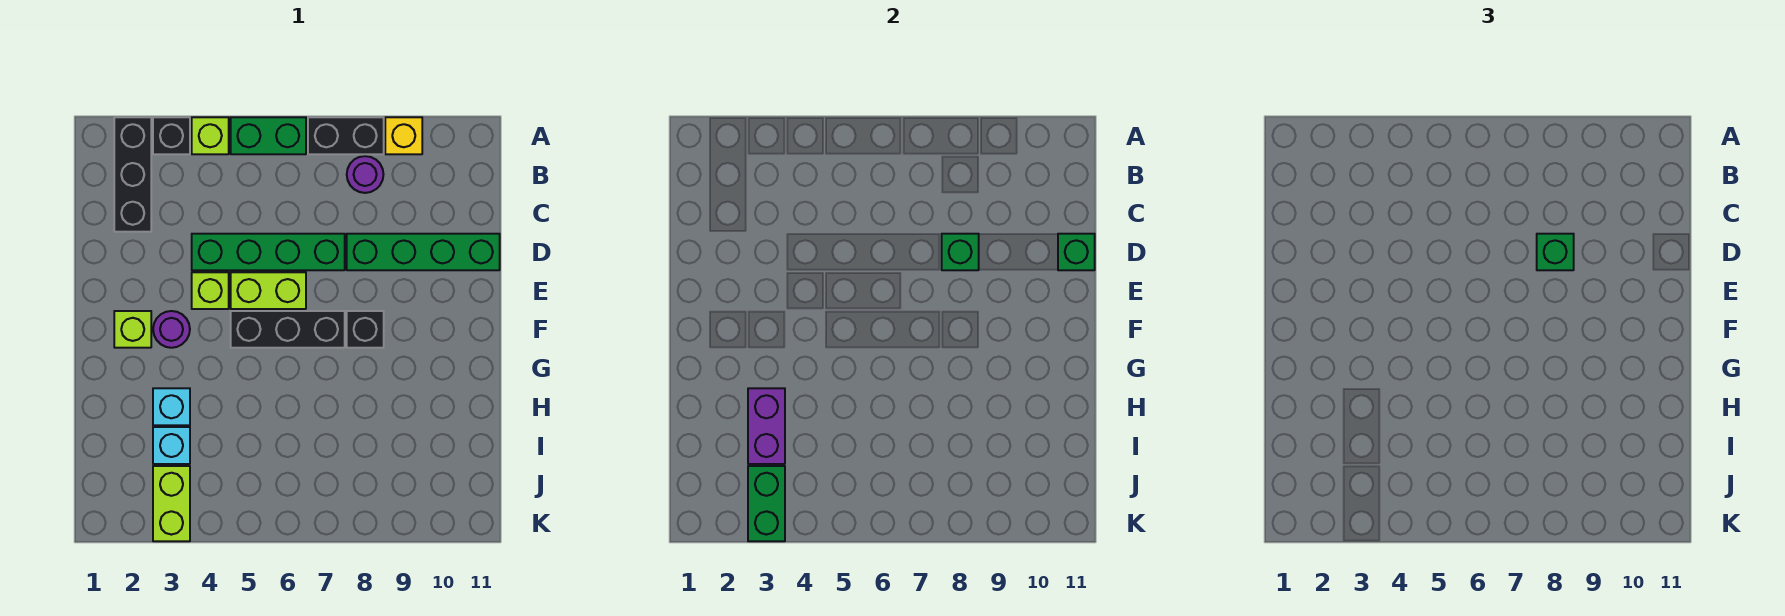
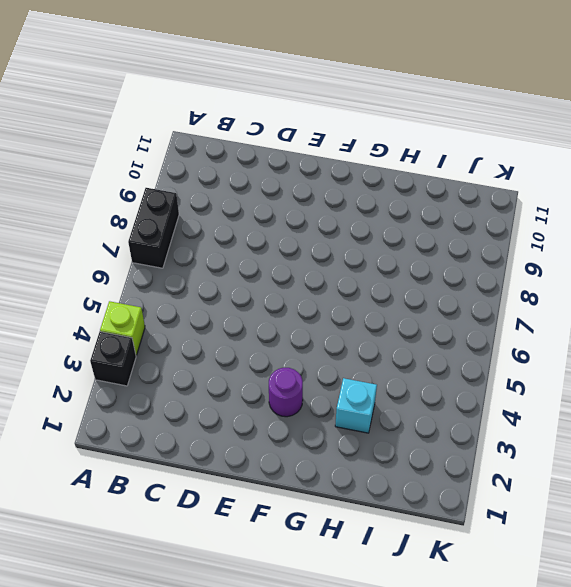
none -> black brick A2:C2 level 1
none -> green brick A5:A6 level 1
none -> yellow brick A9 level 1

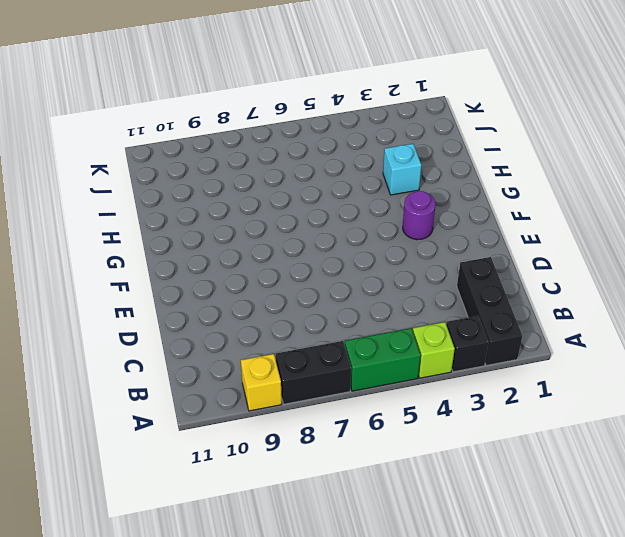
none -> purple round brick B8 level 1
none -> green brick D4:D7 level 1
none -> green brick D8:D11 level 1

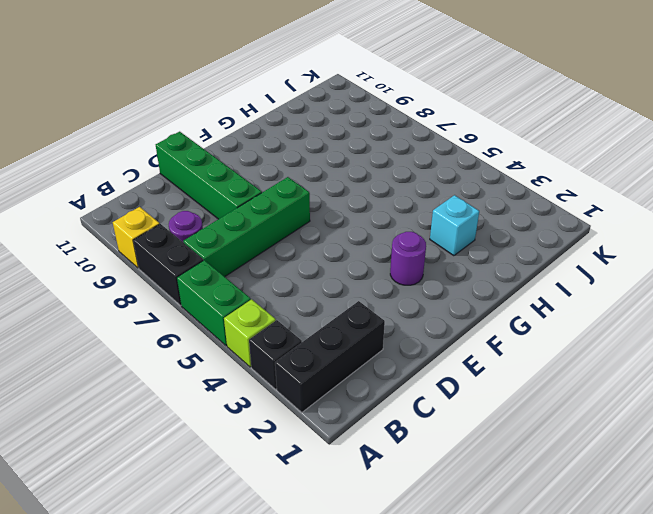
green brick B7:E7 level 1 -> green brick D4:D7 level 1
none -> lime brick E4 level 1
none -> lime brick E5:E6 level 1
none -> lime brick F2 level 1

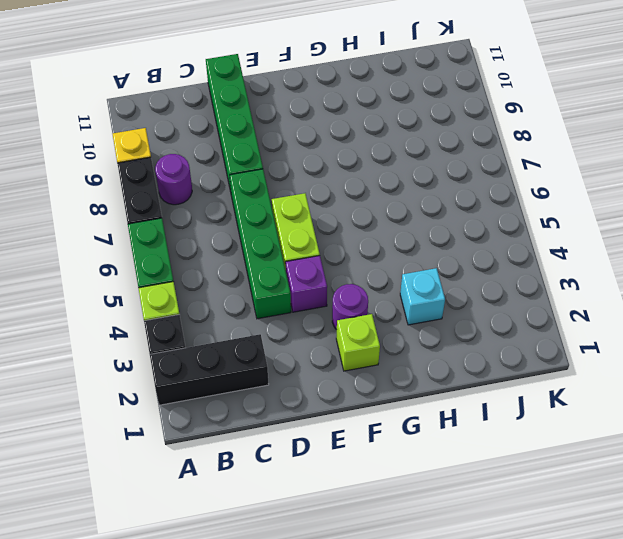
purple brick E4 level 1 -> lime brick E4 level 1
none -> black brick F5:F7 level 1
none -> black brick F8 level 1
none -> cyan brick I3 level 1

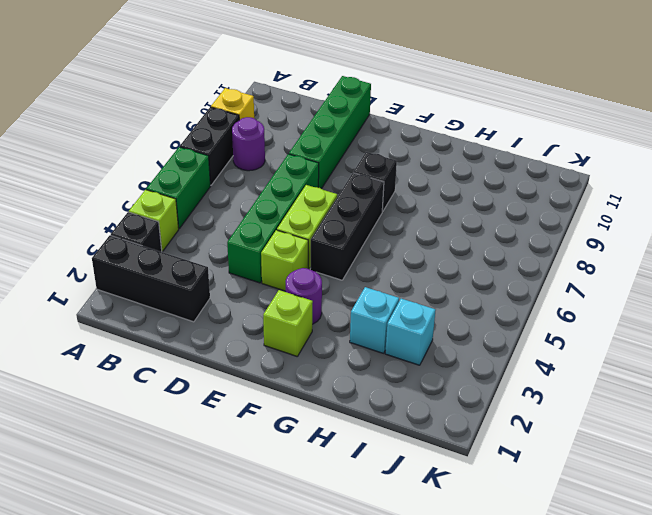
none -> lime brick J3:K3 level 1
none -> green brick D8 level 2
none -> green brick D11 level 2

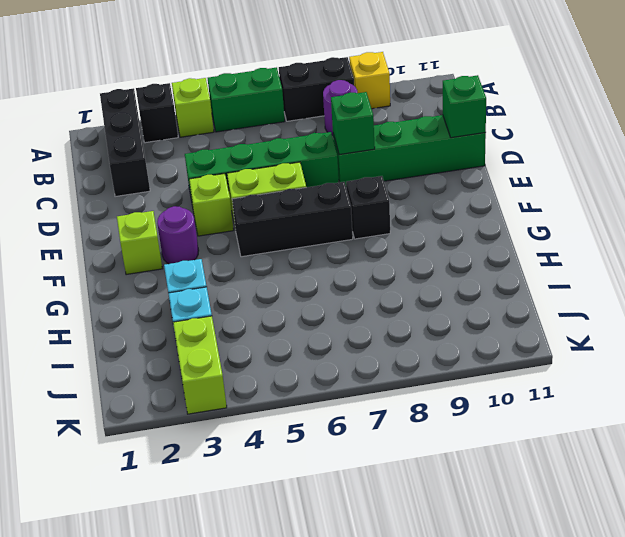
none -> purple brick H3:I3 level 2
none -> green brick J3:K3 level 2
none -> green brick D8 level 3

